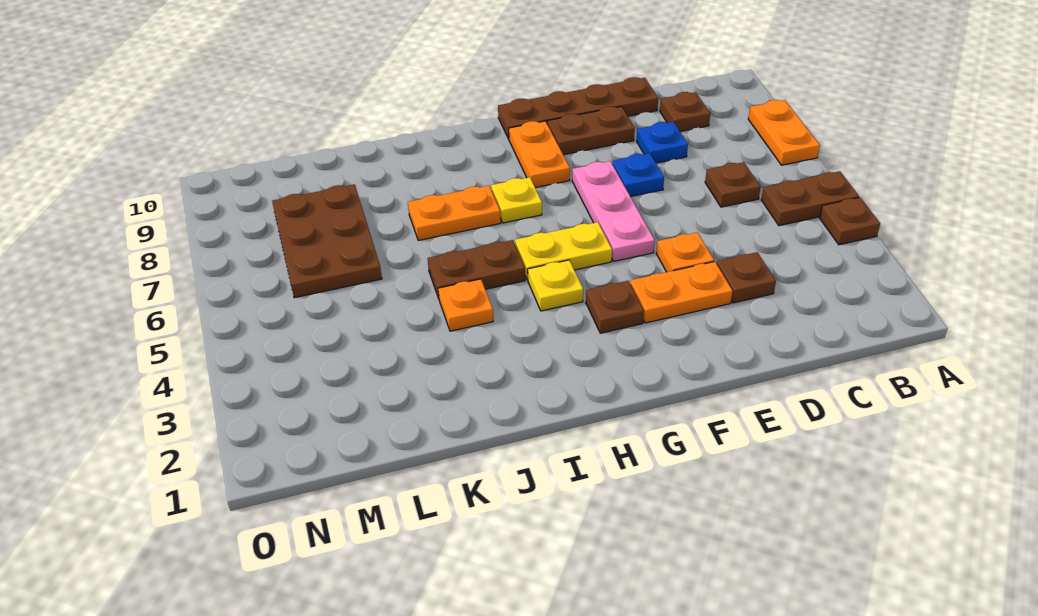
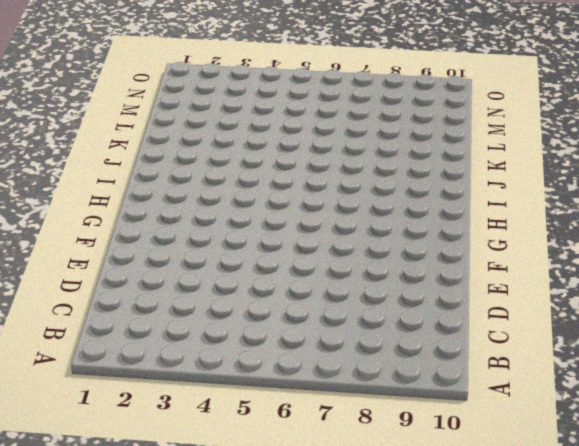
none -> brown plate A4 level 1
none -> brown plate A5:B5 level 1
none -> orange plate A7:A8 level 1

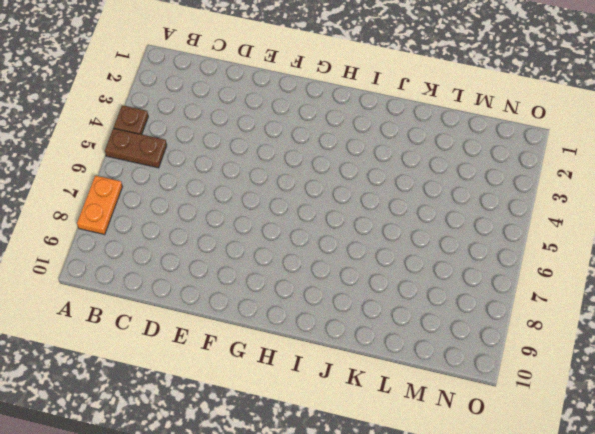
none -> brown plate C6 level 1
none -> brown plate C9 level 1
none -> brown plate D3 level 1

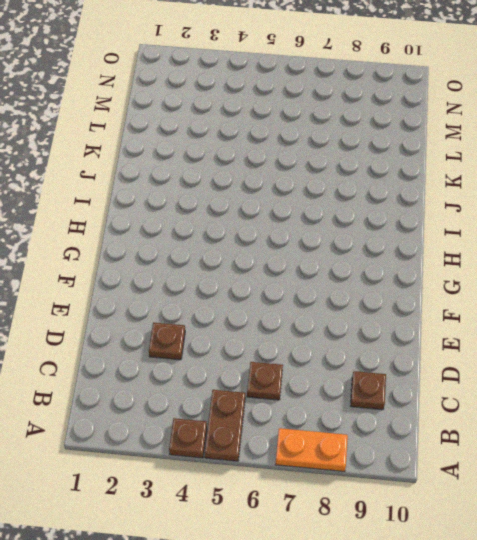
none -> blue plate D8 level 1
none -> brown plate D10:G10 level 1
none -> orange plate E3:F3 level 1

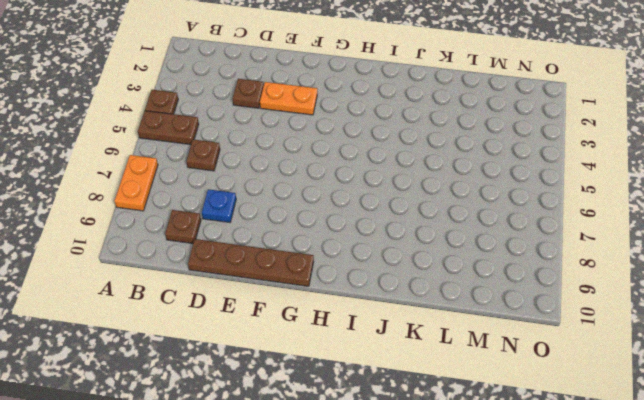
none -> orange plate E4 level 1
none -> blue plate E7 level 1
none -> brown plate E9:F9 level 1

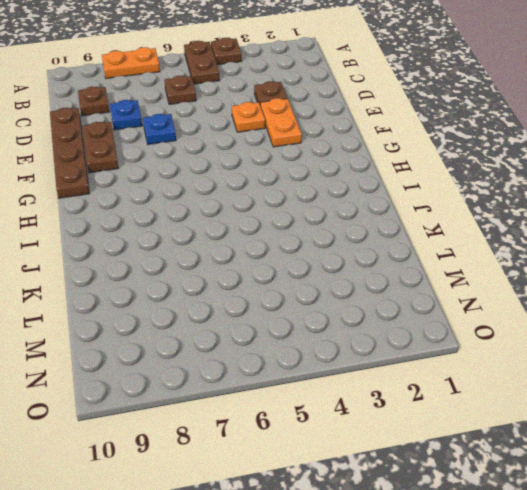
none -> pink plate F5:F7 level 1
none -> brown plate G3 level 1
none -> yellow plate G5:H5 level 1

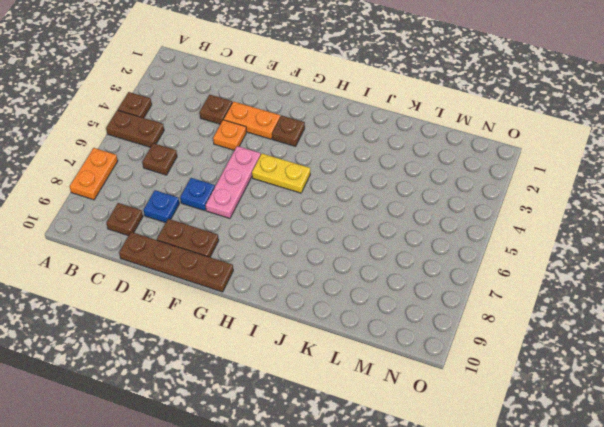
none -> orange plate G8:G9 level 1
none -> yellow plate H4 level 1
none -> yellow plate H7 level 1

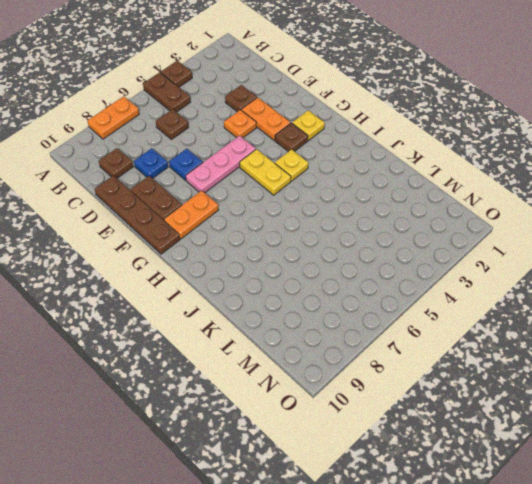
yellow plate G2 level 1 -> yellow plate H7 level 1
none -> brown plate I5:J5 level 1
none -> orange plate I7:J7 level 1
none -> orange plate J4 level 1

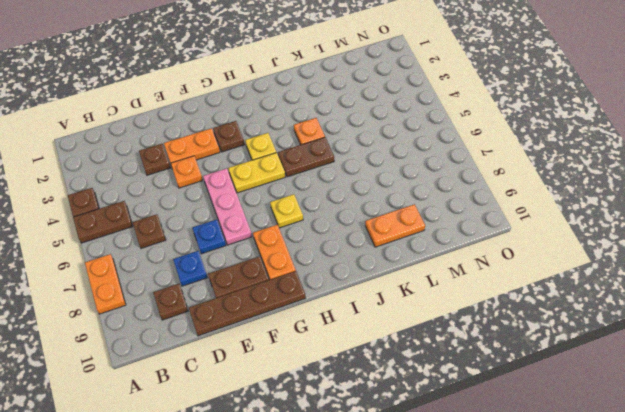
orange plate K9:L9 level 1 -> orange plate I7:J7 level 1
none -> brown plate L6:M8 level 1

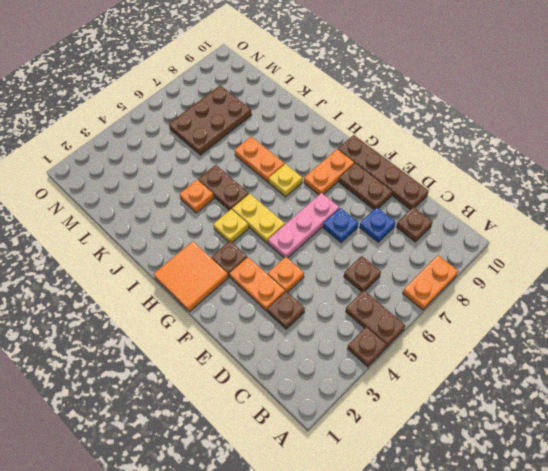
orange tile G1:H2 level 1 -> none

